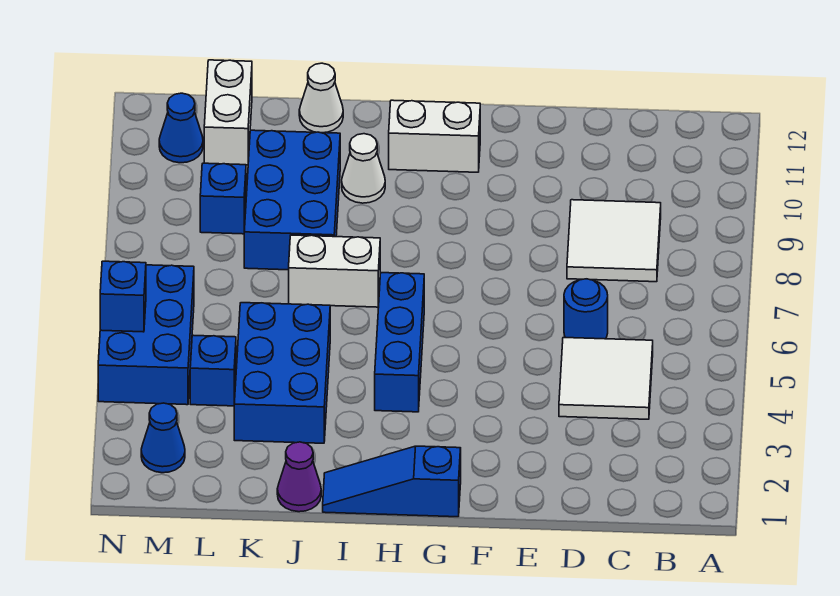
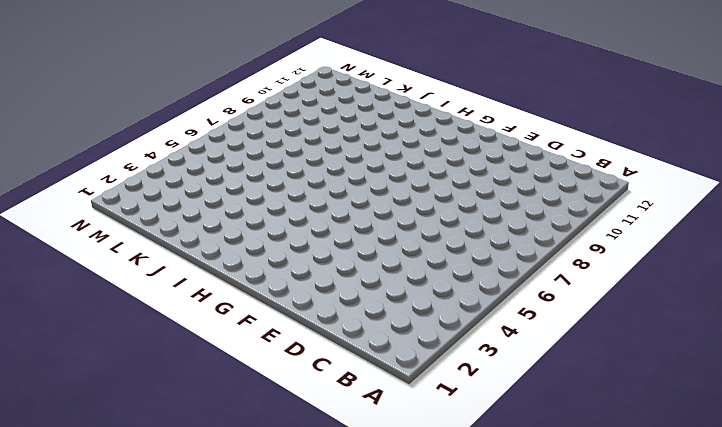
none -> white tile C4:D5 level 1
none -> white tile C8:D9 level 1
none -> blue round brick D6 level 1

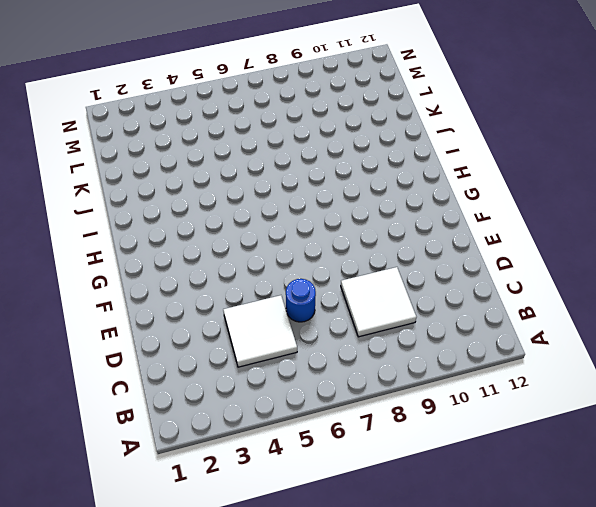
none -> blue slope G1:I1 level 1 top G
none -> white brick G11:H11 level 1
none -> blue brick H4:H6 level 1

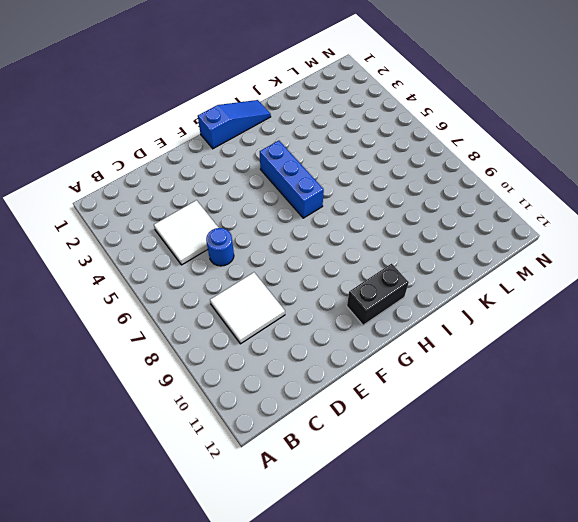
black brick G11:H11 level 1 -> white brick G11:H11 level 1
none -> white brick I7:J7 level 1
none -> white cone I10 level 1
none -> purple cone J1 level 1

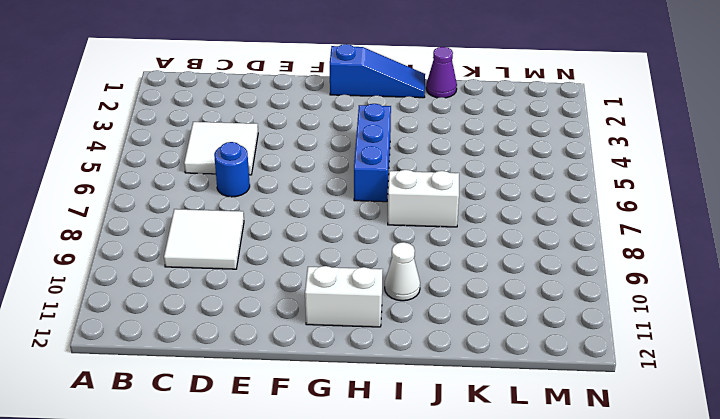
none -> blue brick J3:K5 level 1
none -> blue brick J8:K10 level 1
none -> white cone J12 level 1

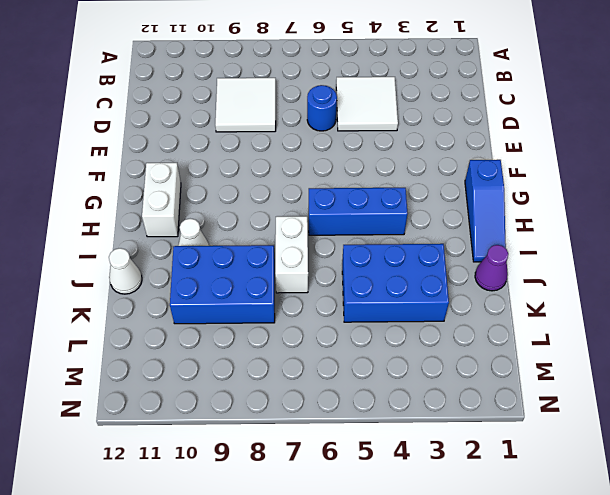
none -> blue brick L4 level 1
none -> blue brick L9 level 1
none -> white brick L11:L12 level 1

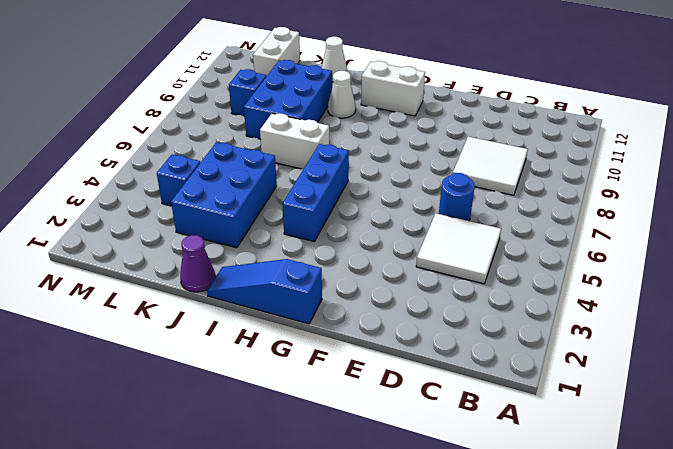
none -> blue cone M2 level 1
none -> blue brick M4:N6 level 1
none -> blue cone M11 level 1

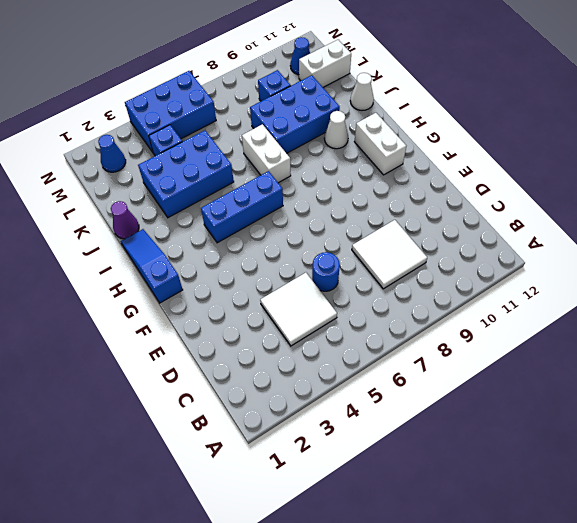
none -> blue brick N5 level 2

